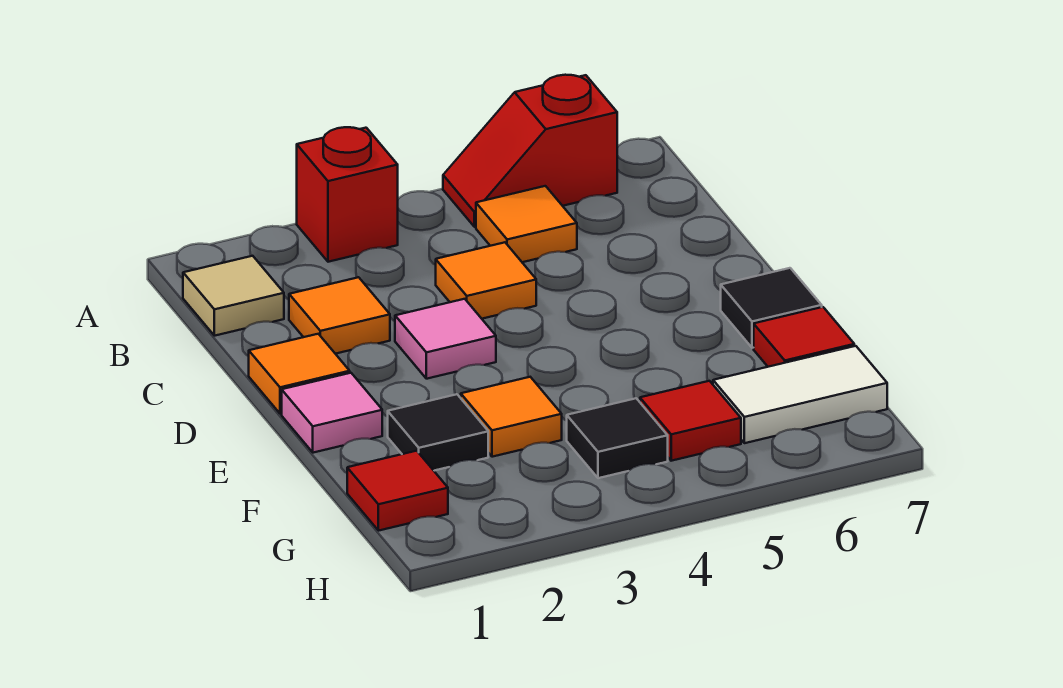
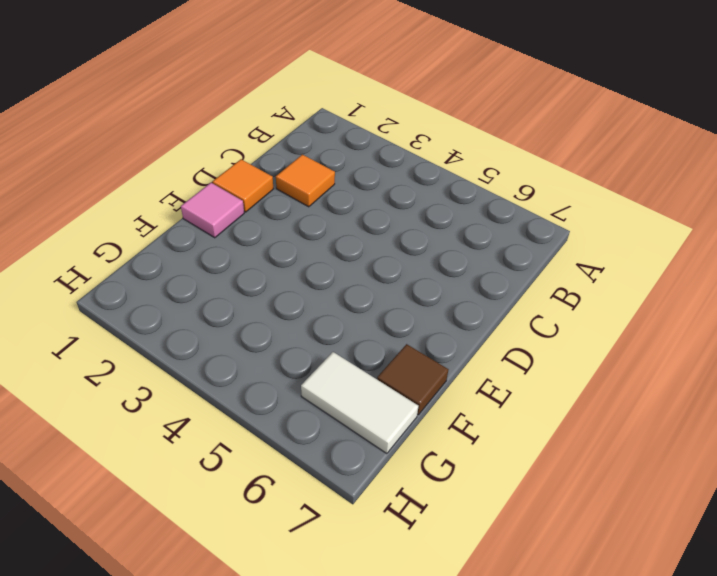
brown tile F7 level 1 -> red tile F7 level 1
none -> red brick A3 level 1
none -> red slope A5:A6 level 1 top 6
none -> tan tile B1 level 1

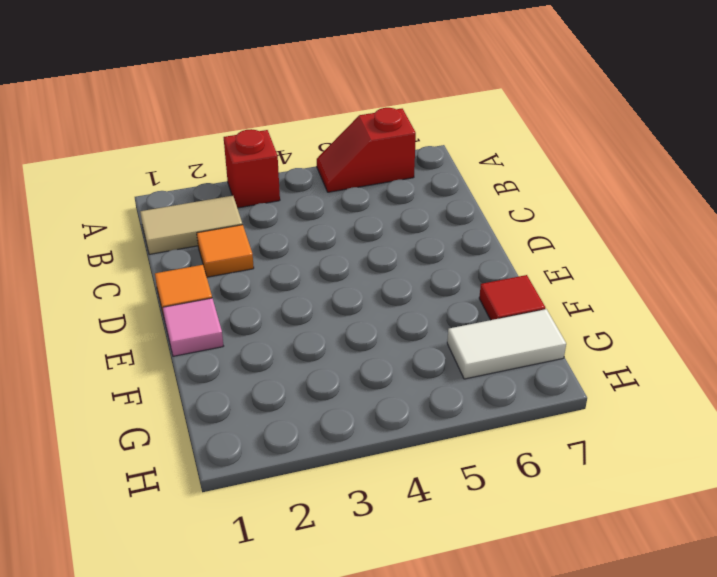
tan tile B1:B2 level 1 -> tan tile B1 level 1
none -> orange tile B5 level 1
none -> orange tile C4 level 1
none -> pink tile D3 level 1

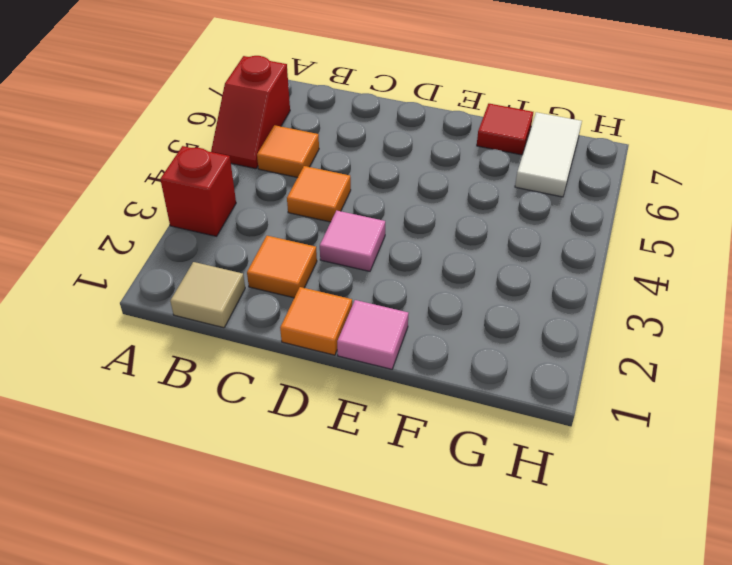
none -> black tile E7 level 1
none -> black tile F2 level 1
none -> orange tile F3 level 1

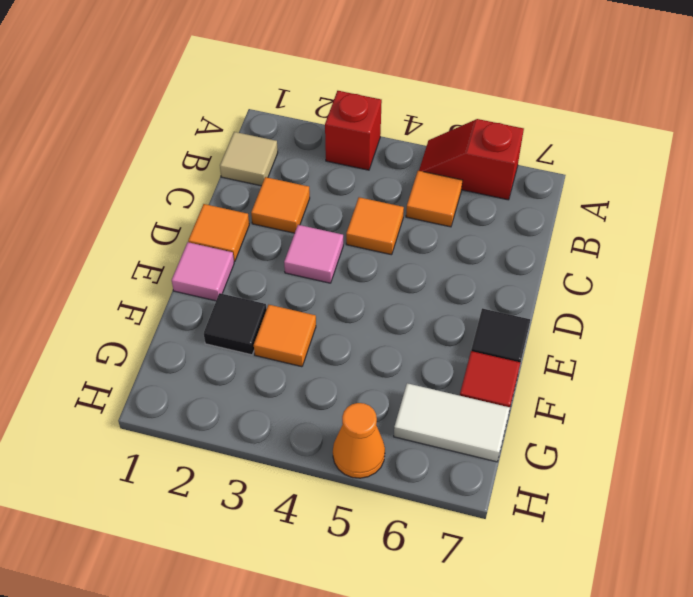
orange cone H5 level 1 -> none
none -> red tile G1 level 1
none -> black tile G4 level 1
none -> red tile G5 level 1

